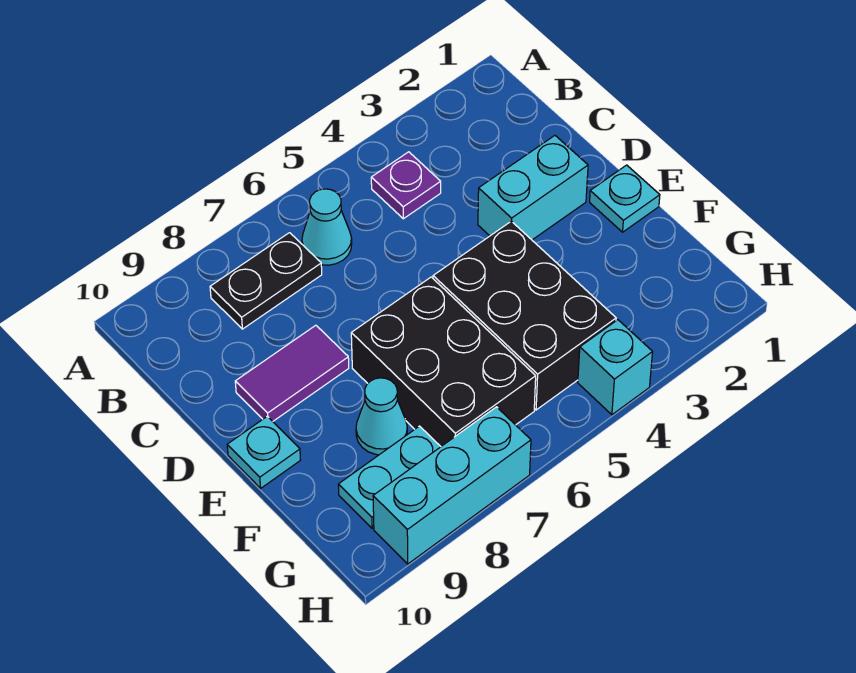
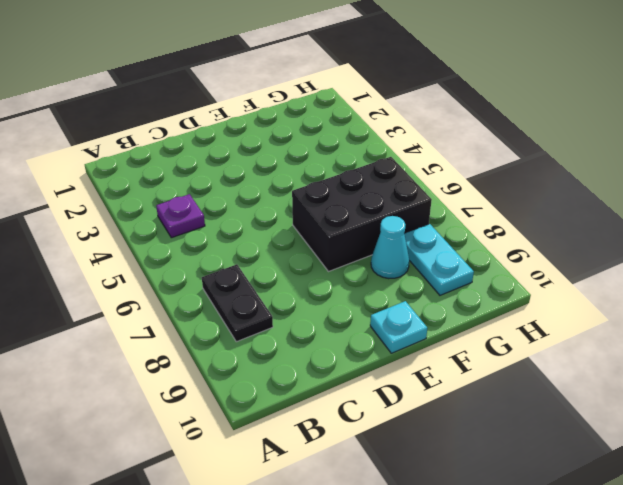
none -> cyan cone B6 level 1
none -> cyan brick D2:D3 level 1
none -> purple tile D8:D9 level 1

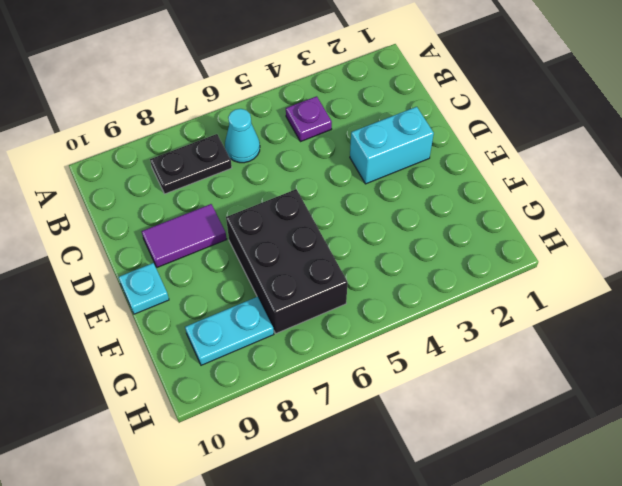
none -> cyan plate E1 level 1
none -> black brick E4:G5 level 1
none -> cyan cone F8 level 1

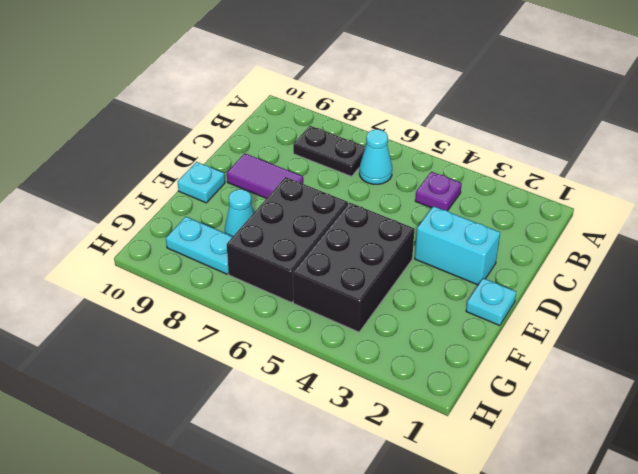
none -> cyan brick H4 level 1
none -> cyan brick H7:H9 level 1

